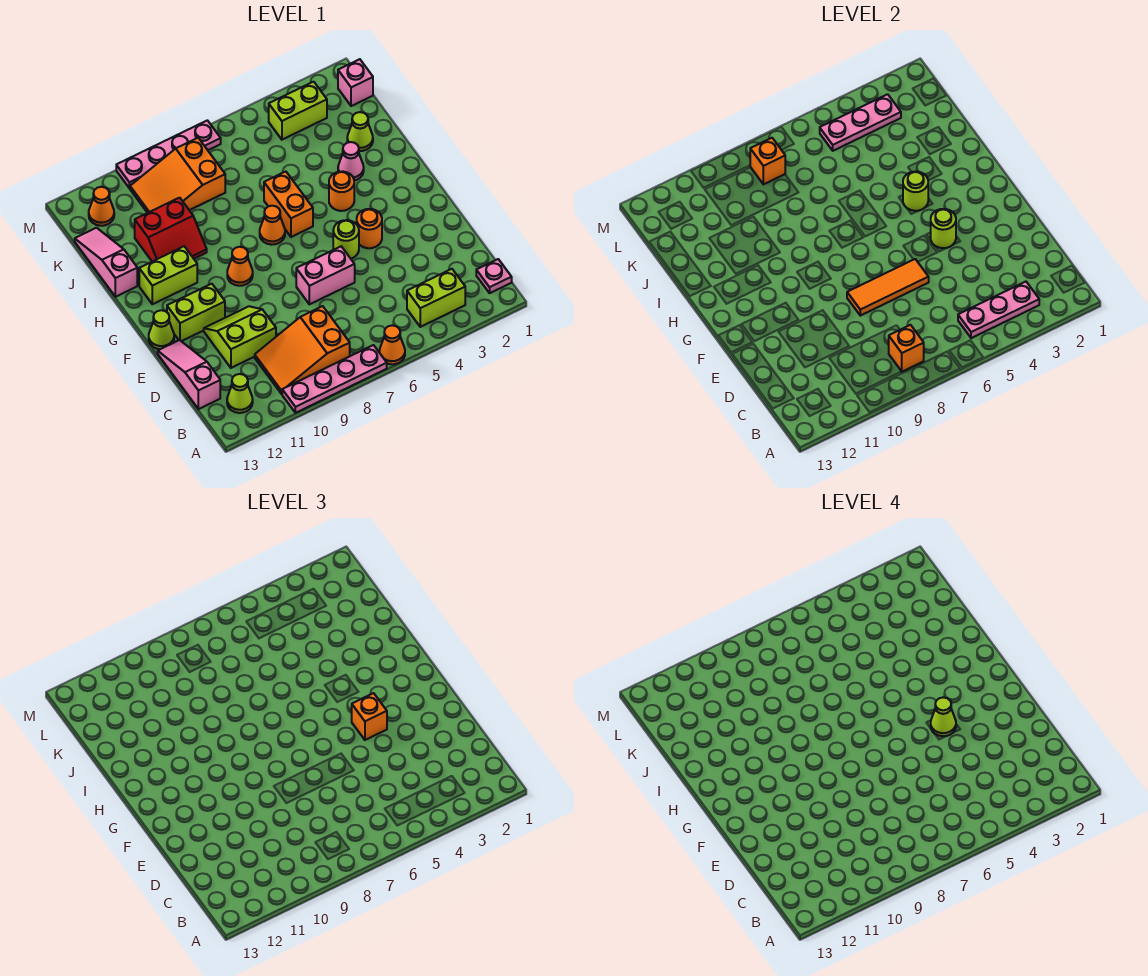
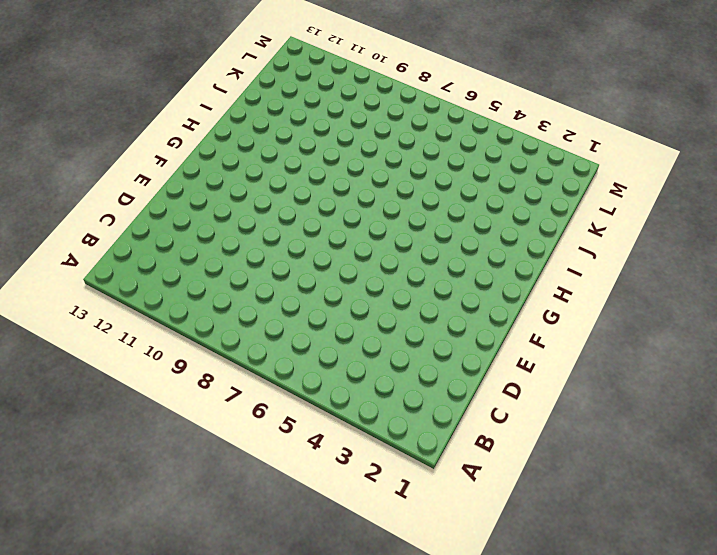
none -> orange cone A6 level 1
none -> pink plate A7:A10 level 1
none -> pink plate B1 level 1
none -> lime brick B3:B4 level 1

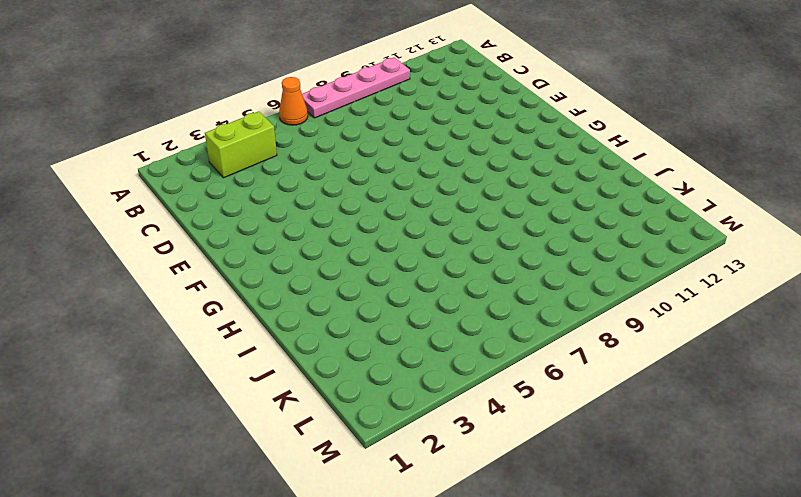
none -> pink plate B1 level 1
none -> orange slope B8:C10 level 1 top 8
none -> lime cone B12 level 1
none -> pink slope C13:E13 level 1 top C

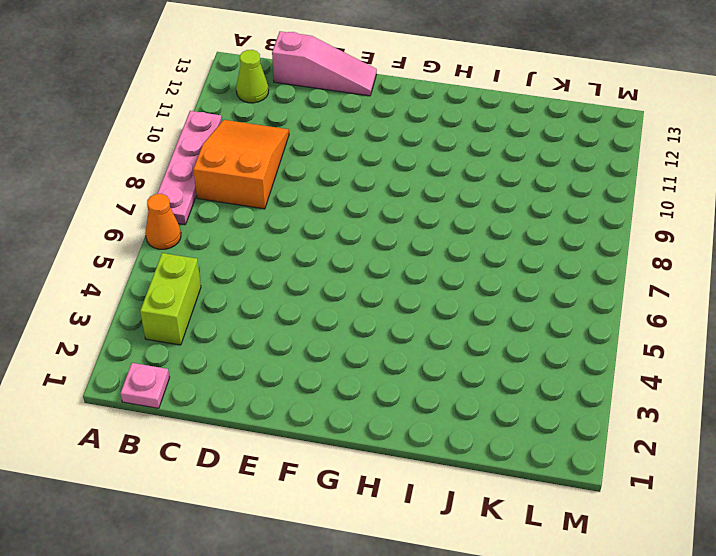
none -> lime slope D10:E11 level 1 top D
none -> pink brick E6:E7 level 1
none -> orange round brick F4 level 1
none -> lime round brick F5 level 1

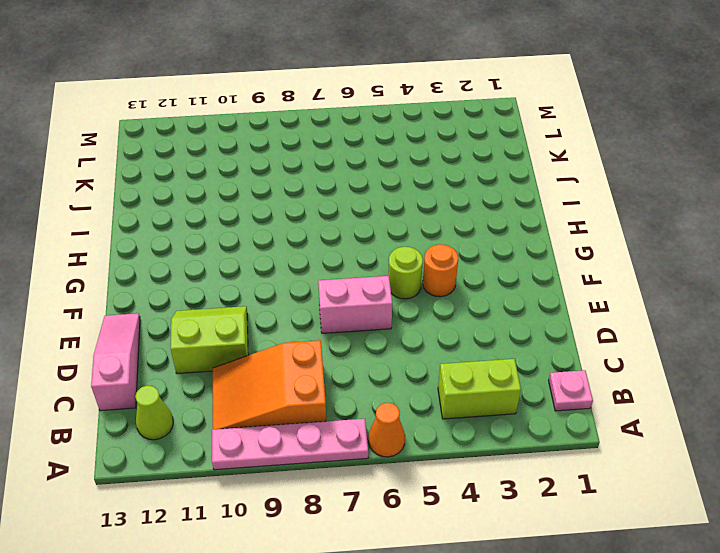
none -> lime brick F11:F12 level 1
none -> lime cone F13 level 1
none -> orange cone G9 level 1
none -> orange round brick H4 level 1

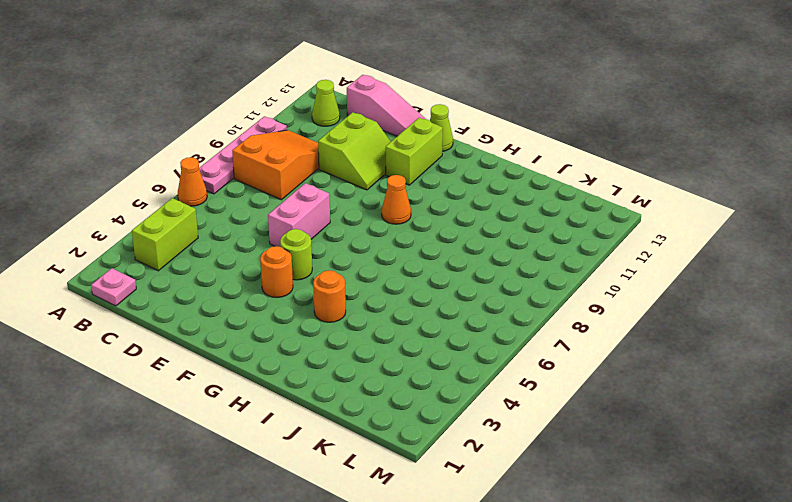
none -> orange brick H6:I6 level 1
none -> orange cone H7 level 1
none -> lime brick H11:H12 level 1
none -> pink cone I3 level 1

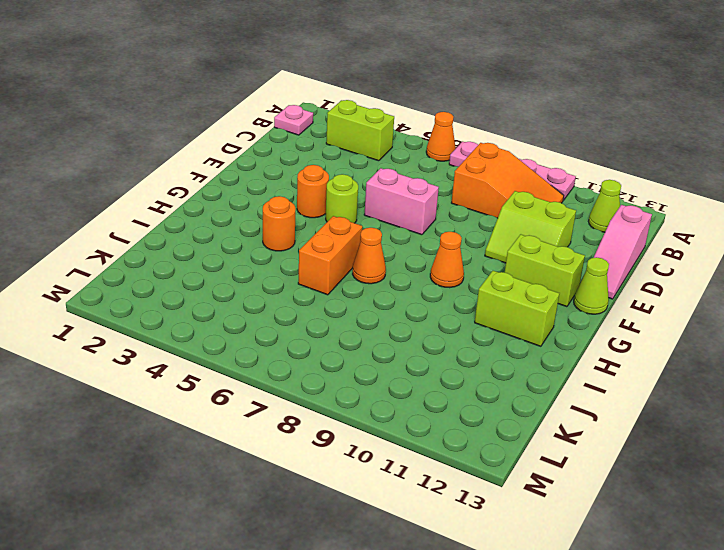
none -> pink cone I3 level 1
none -> red slope I10:J11 level 1 top J
none -> pink slope I13:K13 level 1 top I
none -> lime cone J2 level 1

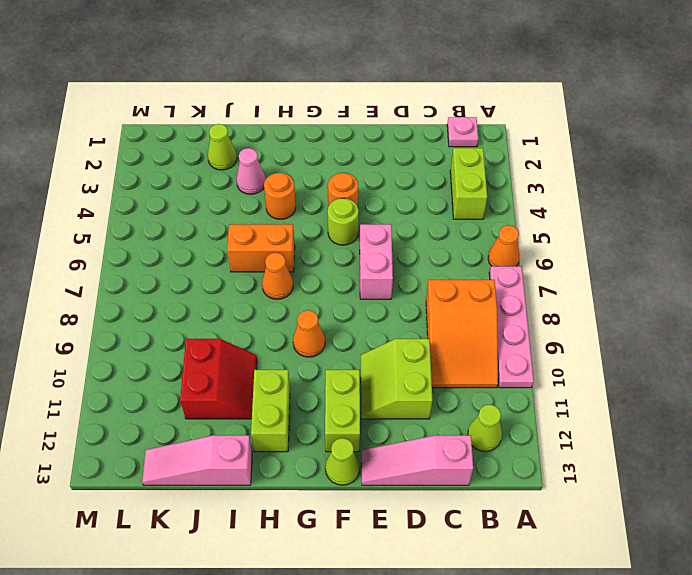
none -> orange slope K8:L10 level 1 top 8
none -> pink brick L1 level 1
none -> lime brick L3:L4 level 1
none -> orange cone L12 level 1

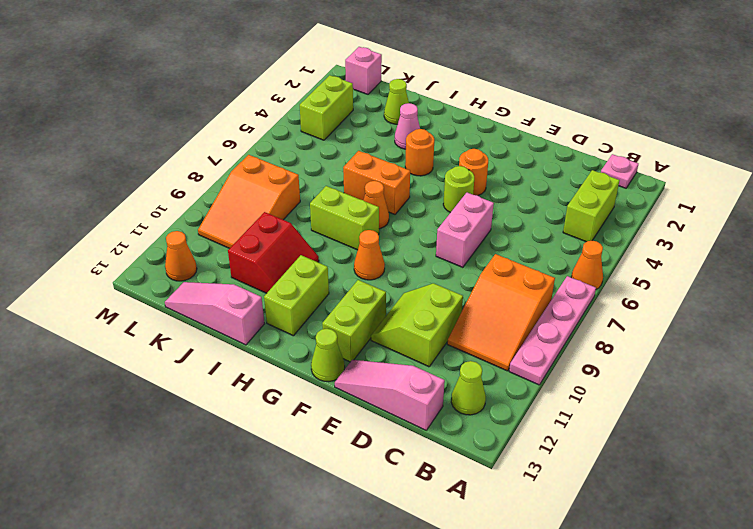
lime brick H8:I8 level 1 -> none
none -> pink plate M7:M10 level 1
none -> pink plate B3:B5 level 2
none -> orange brick B8 level 2
none -> orange tile E6:E8 level 2

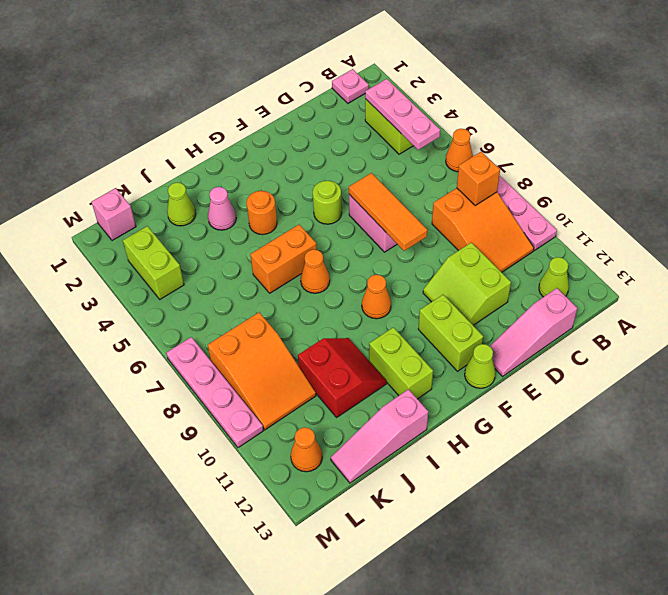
none -> orange round brick F4 level 1
none -> lime round brick F4 level 2
none -> lime round brick H4 level 2
none -> pink plate L3:L5 level 2

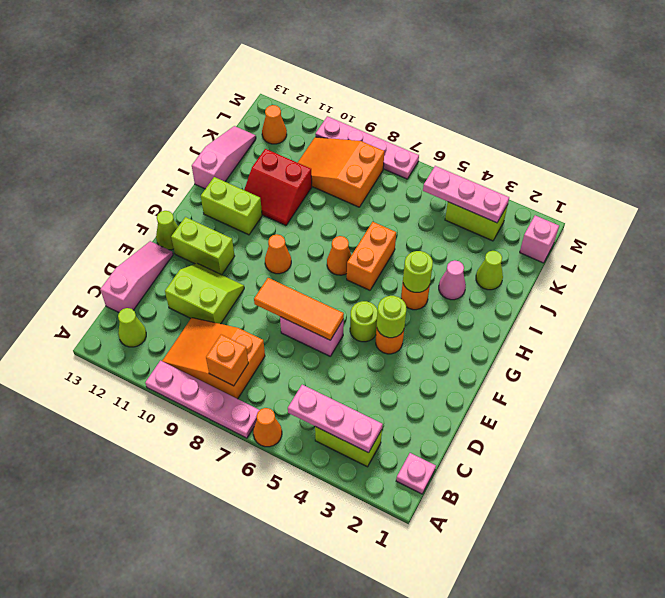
none -> orange brick L8 level 2
none -> orange brick F4 level 3
none -> lime cone F4 level 4

